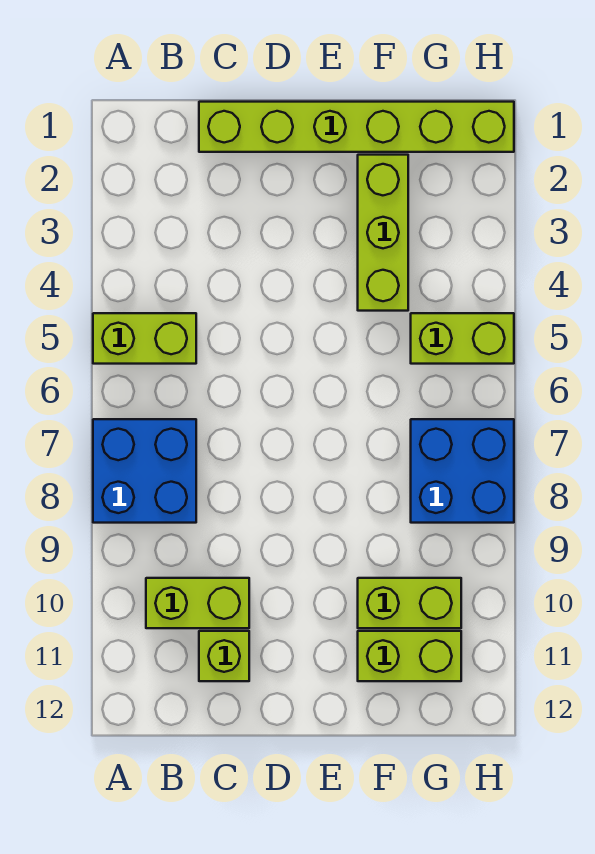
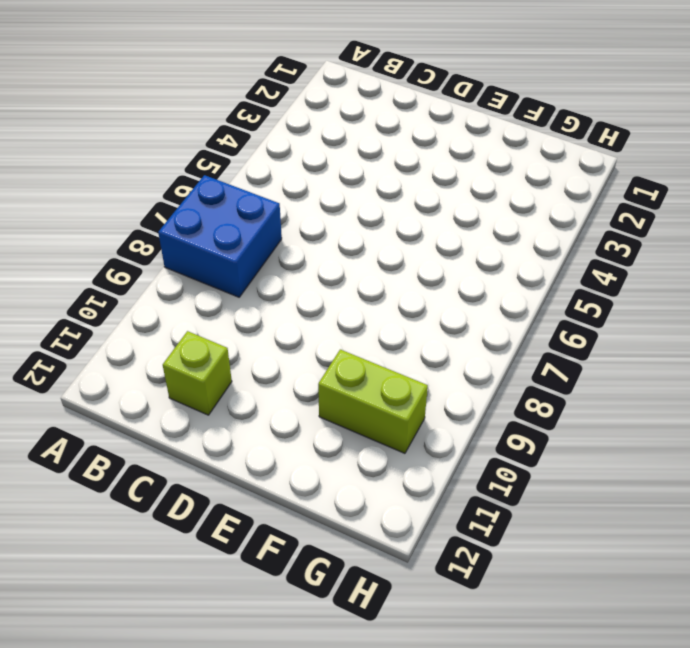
none -> lime brick A5:B5 level 1
none -> lime brick B10:C10 level 1

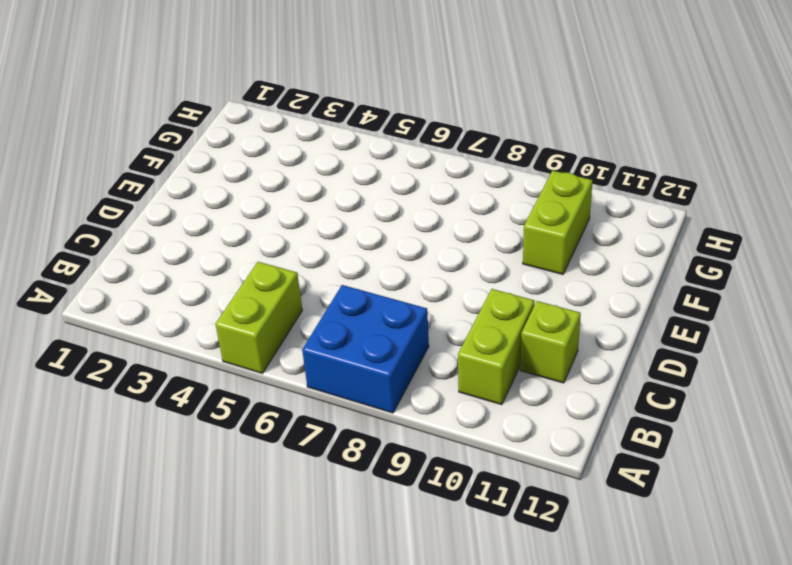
none -> lime brick C1:H1 level 1
none -> lime brick F2:F4 level 1

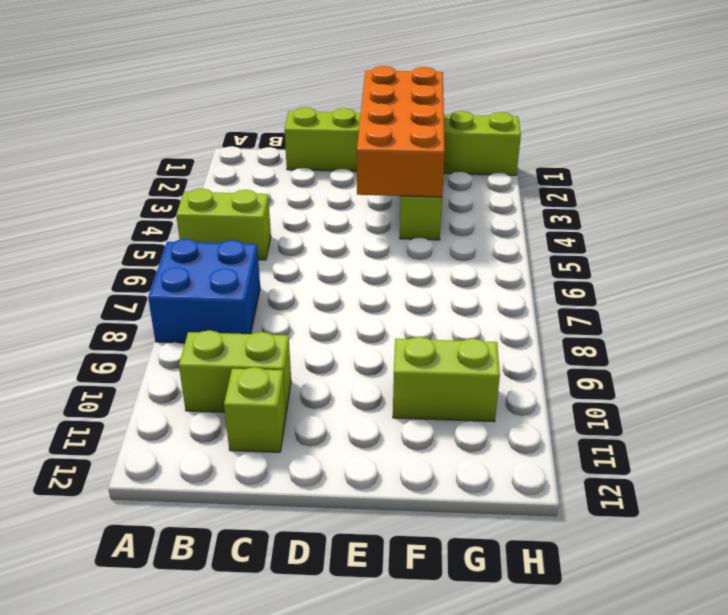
orange brick E1:F4 level 2 -> none
none -> lime brick F11:G11 level 1
none -> lime brick G5:H5 level 1

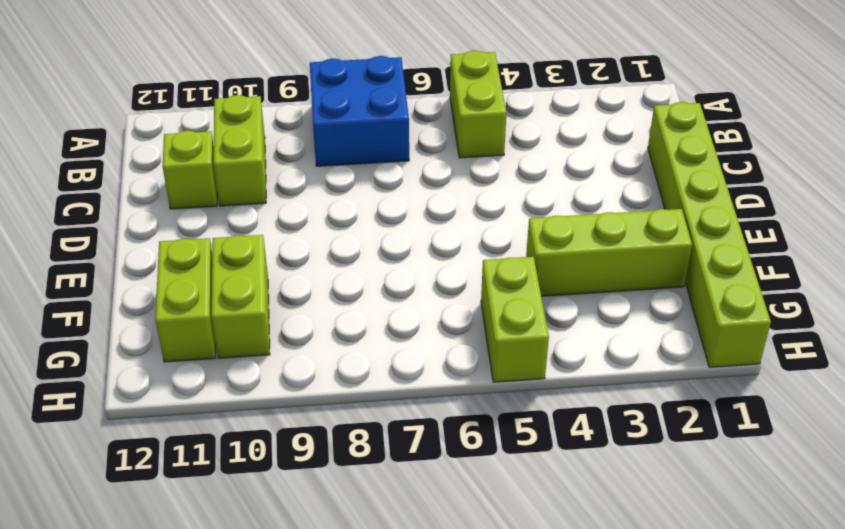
none -> blue brick G7:H8 level 1

